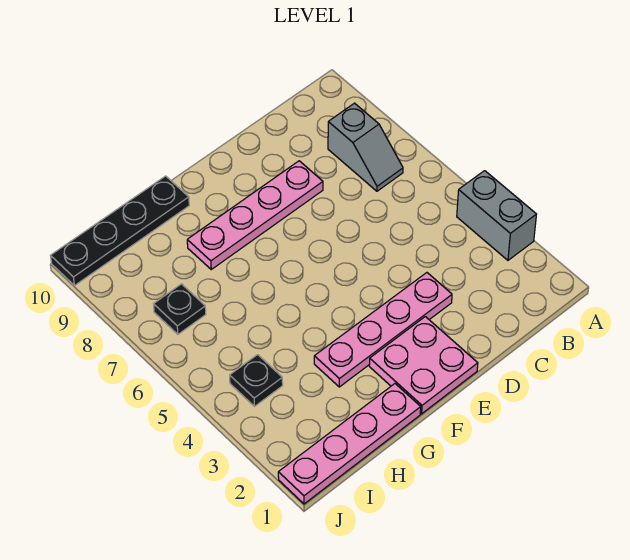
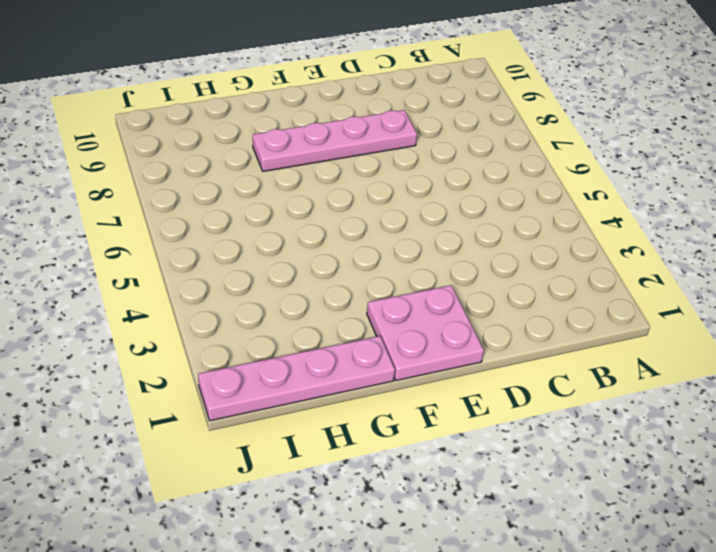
none -> grey brick A3:A4 level 1
none -> grey slope B7:B8 level 1 top 8

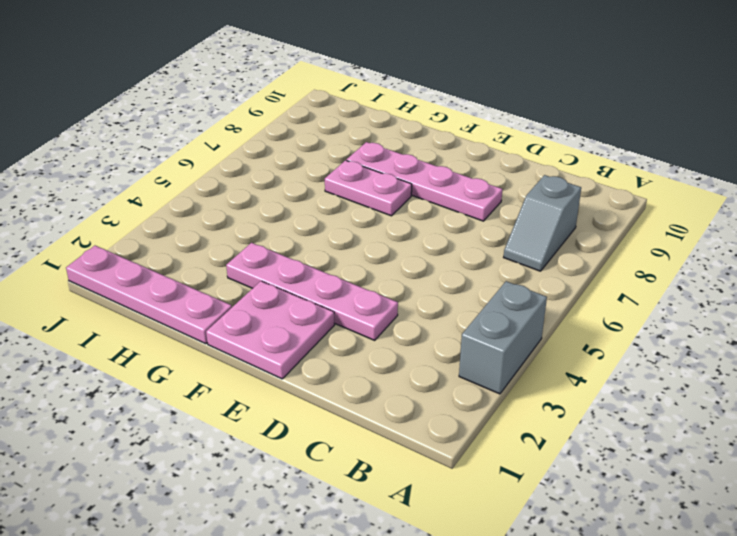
pink plate F7:G7 level 1 -> none
none -> black plate G10:J10 level 1
none -> black plate I4 level 1

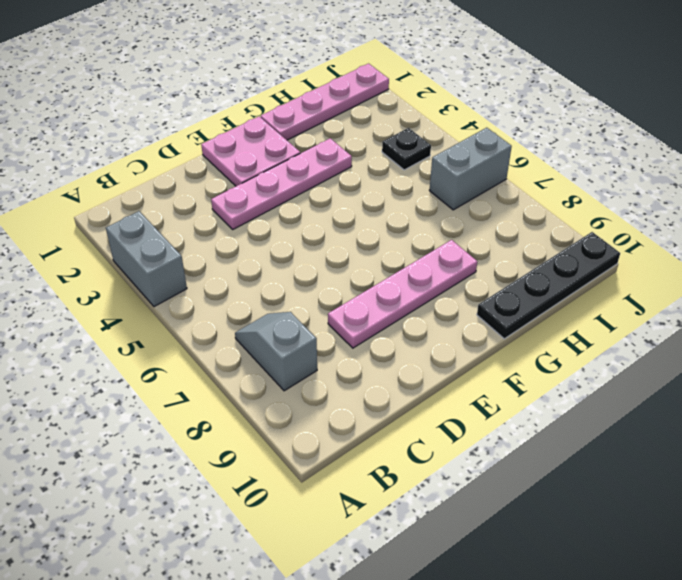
grey brick I6:J6 level 1 -> none
none -> black plate I7 level 1

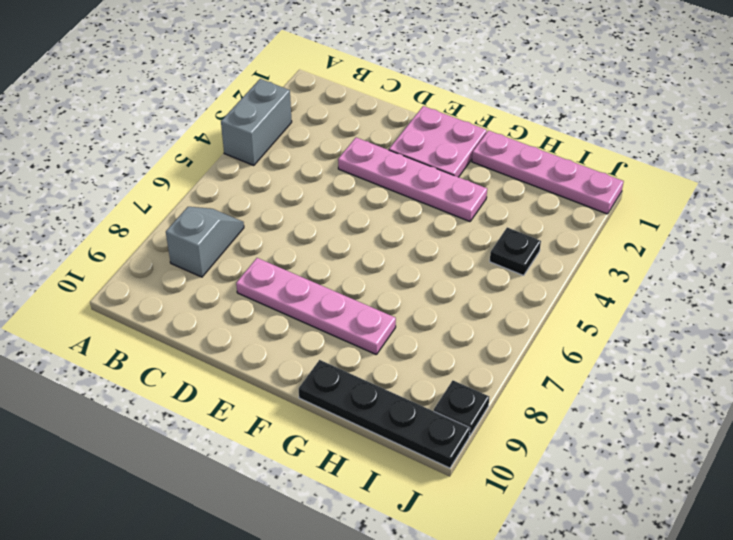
black plate J9 level 1 -> black plate I7 level 1

